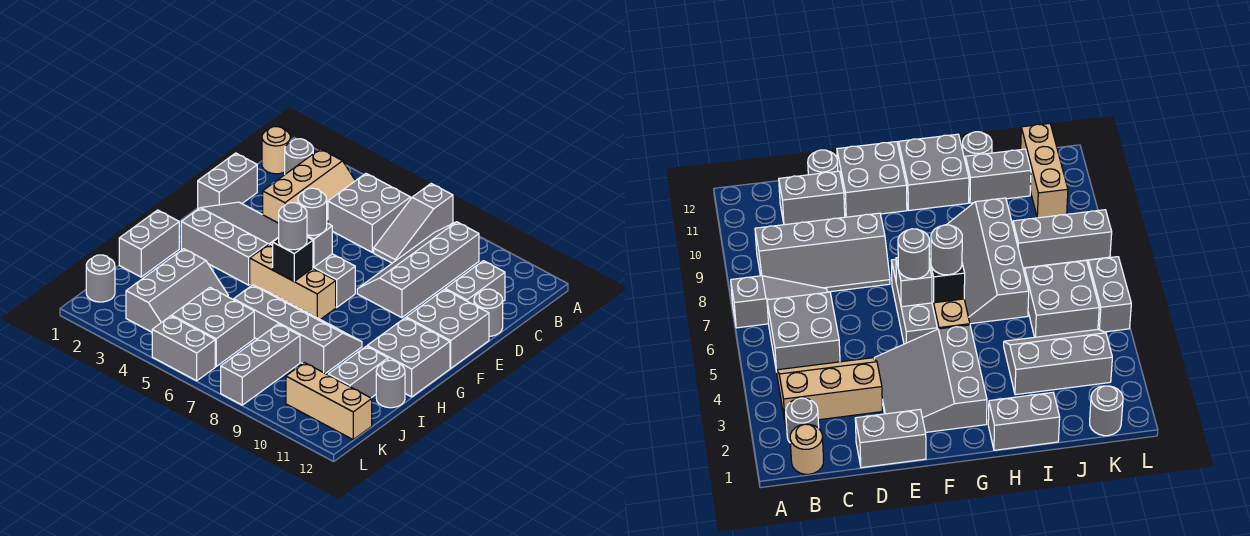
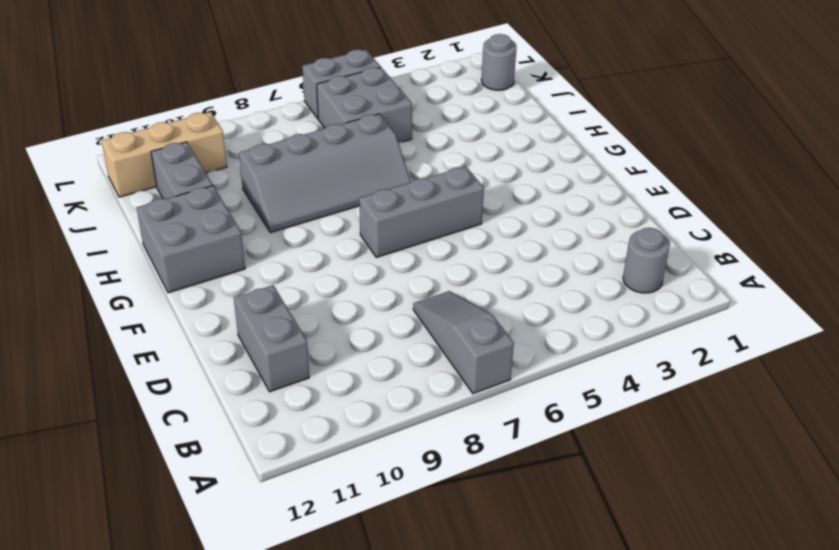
none -> tan round brick B1 level 1
none -> tan slope B3:D4 level 1 top 3
none -> grey brick B5:C6 level 1

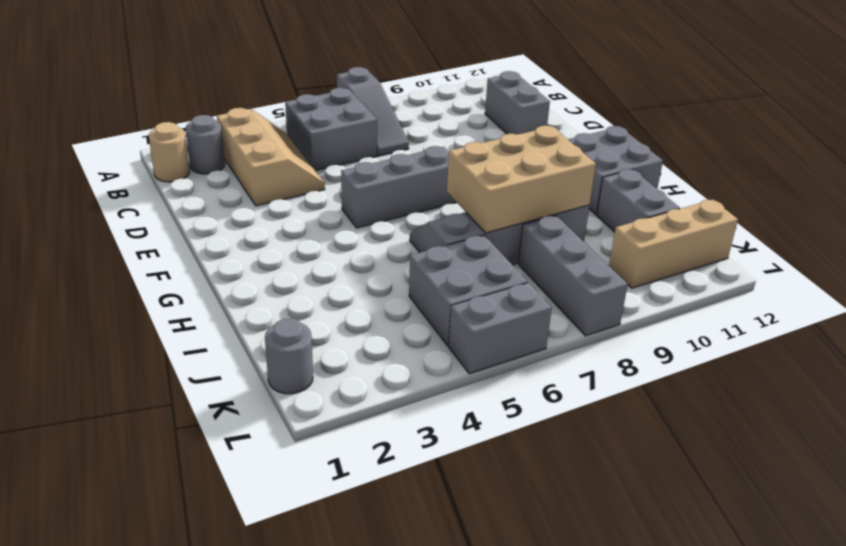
tan brick H7:I9 level 2 -> none
none -> grey slope B8:E9 level 1 top 9
none -> grey brick D1:E1 level 1
none -> grey round brick D12 level 1

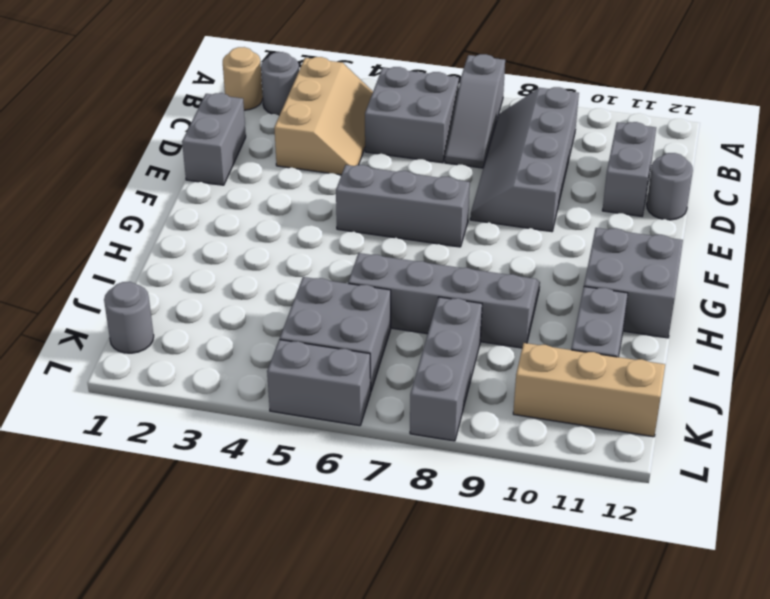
none -> grey slope E2:G4 level 1 top G
none -> grey brick E11:F12 level 1
none -> tan brick G5:G7 level 1

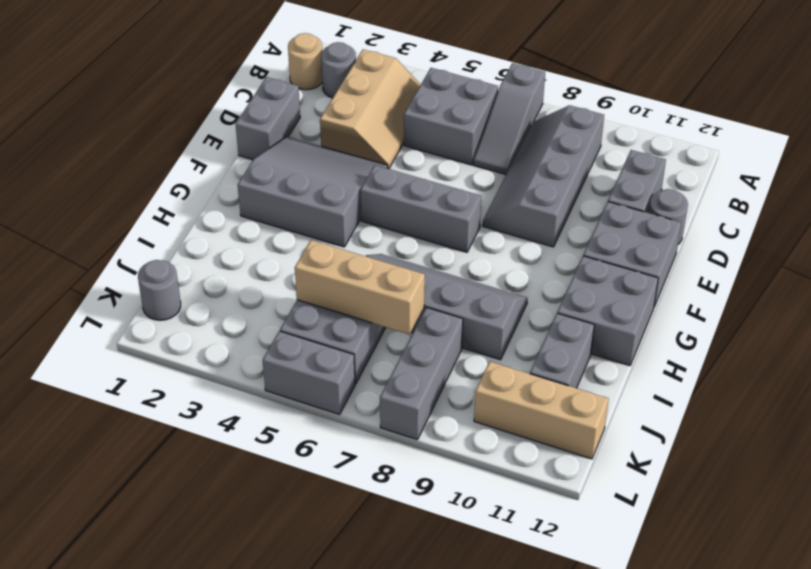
tan brick J5:J7 level 2 -> tan brick G5:G7 level 1
none -> grey brick H1:I1 level 1
none -> grey slope I3:K4 level 1 top 3
none -> grey round brick I12 level 1

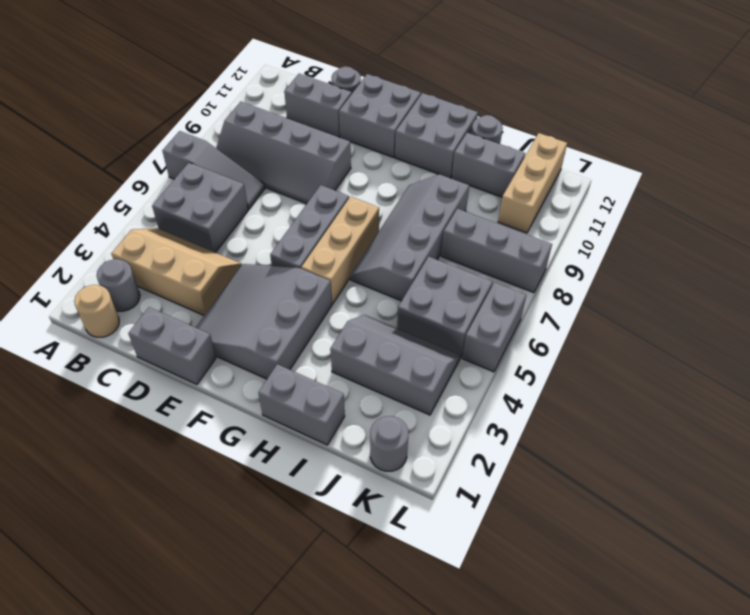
none -> grey brick F6 level 2
none -> black brick G6 level 2
none -> grey round brick F6 level 3

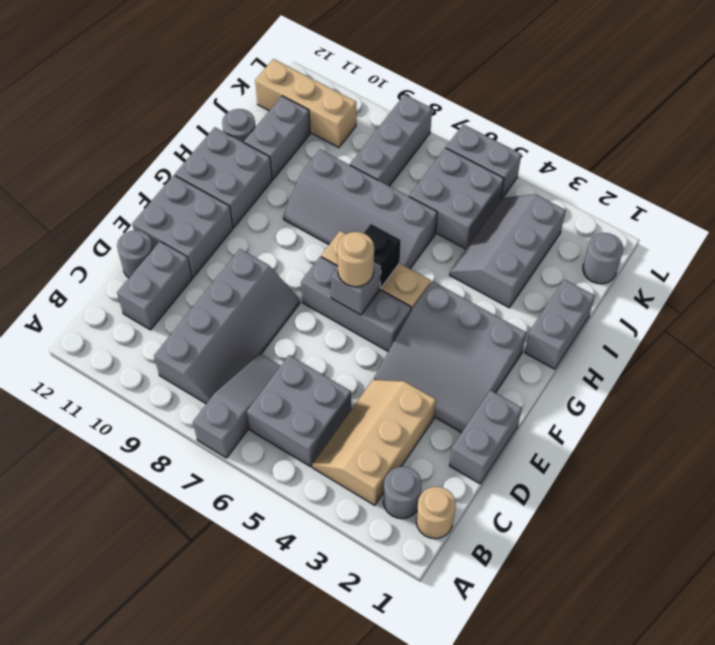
tan round brick F6 level 3 -> grey round brick F6 level 3
none -> grey round brick G6 level 3

